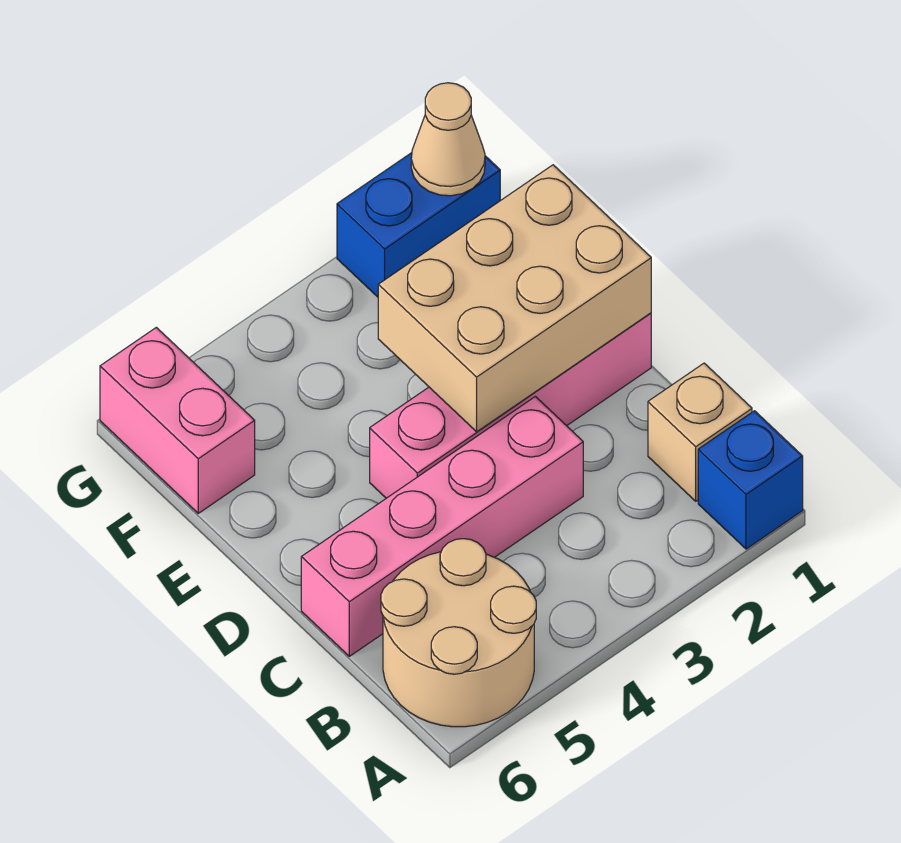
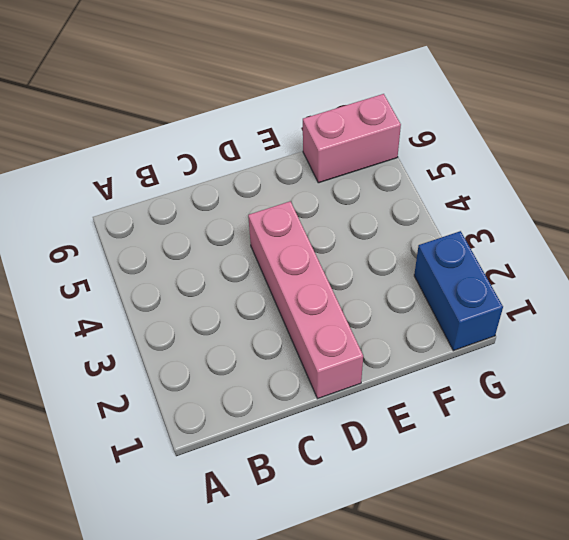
none -> blue brick A1 level 1
none -> tan round brick A5:B6 level 1

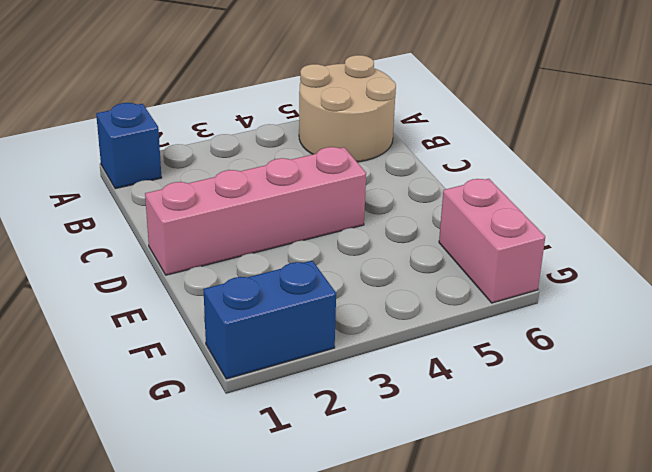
none -> tan brick B1 level 1
none -> pink brick C3:C6 level 1

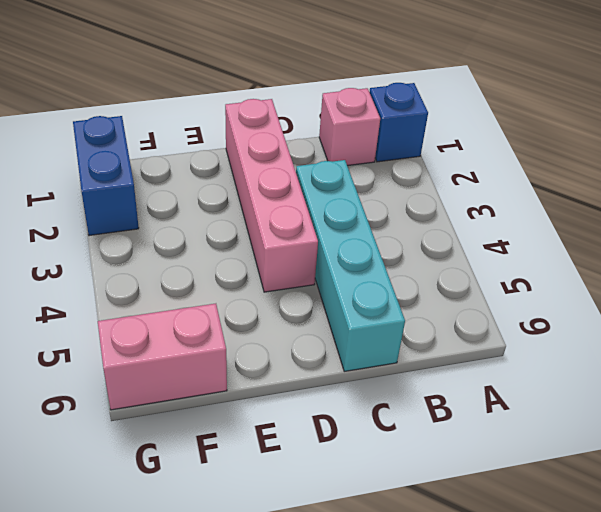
pink brick B1 level 1 -> tan brick B1 level 1
cyan brick C3:C6 level 1 -> pink brick C3:C6 level 1
none -> tan round brick A5:B6 level 1
none -> tan brick D1:E3 level 2

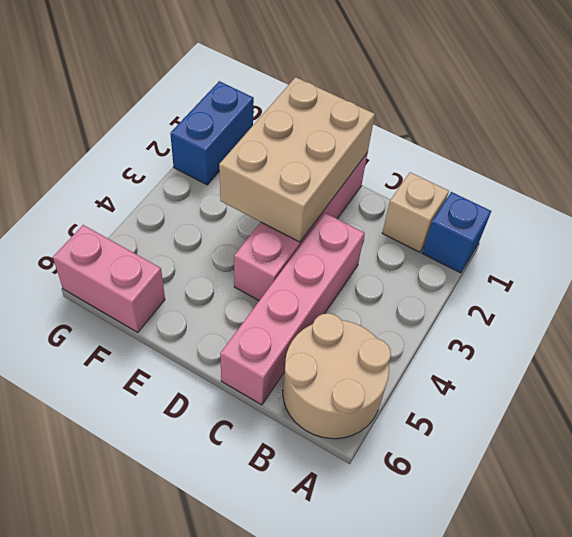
none -> tan cone G1 level 2

